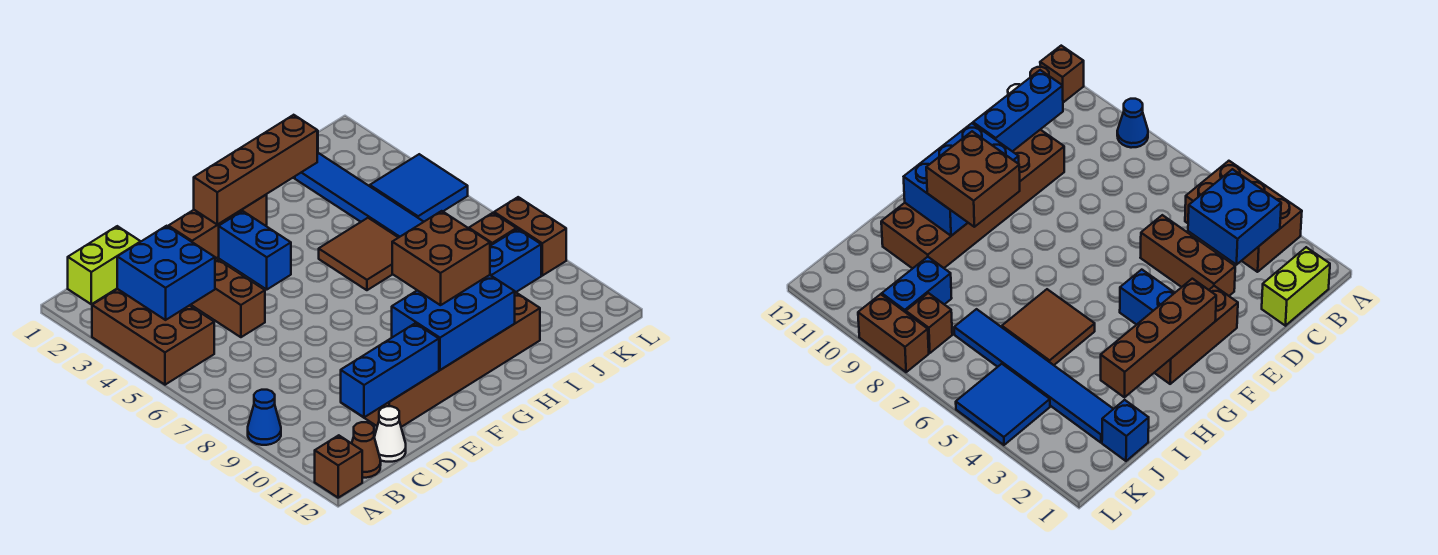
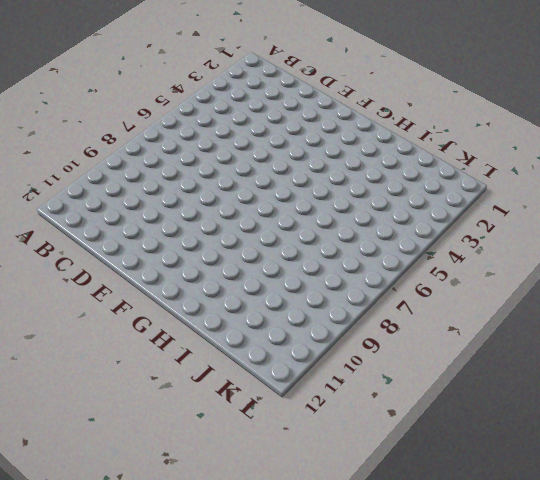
none -> brown brick A3:B5 level 1
none -> blue cone A9 level 1
none -> brown brick A12 level 1

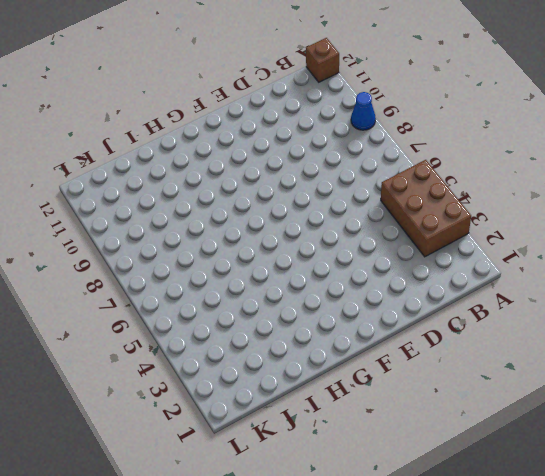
none -> lime brick B1:C1 level 1
none -> brown cone B12 level 1
none -> white cone C12 level 1

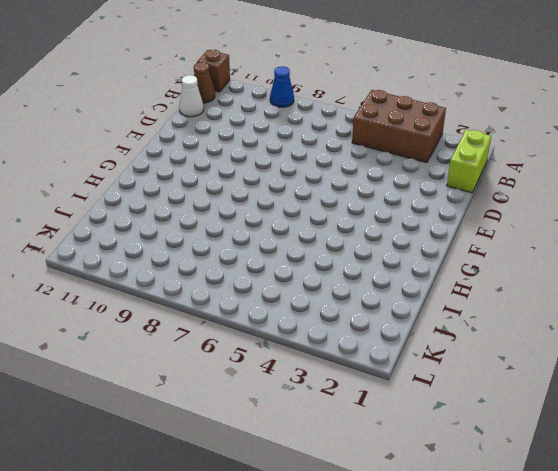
none -> brown brick D3:D5 level 1
none -> brown brick D10:I11 level 1
none -> brown brick E2:G2 level 1

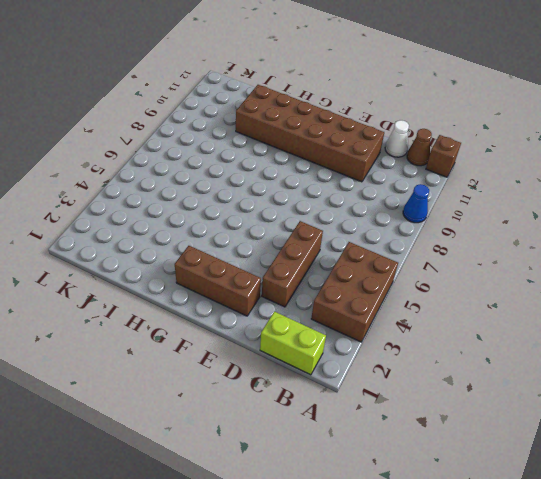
none -> blue brick F3:F4 level 1
none -> brown tile H5:I6 level 1
none -> blue brick J1 level 1

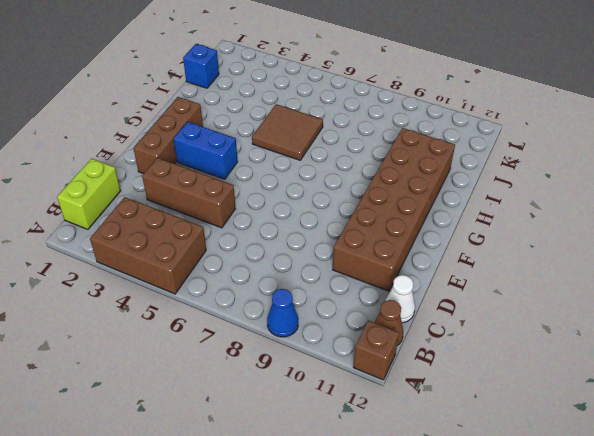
none -> blue tile J2:J7 level 1
none -> blue brick J9:K9 level 1
none -> blue tile K4:L5 level 1

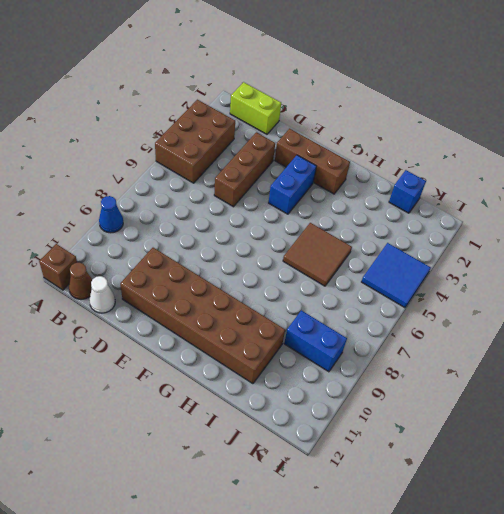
none -> blue tile J2:J7 level 1
none -> brown brick K8 level 1
none -> brown brick L8:L9 level 1

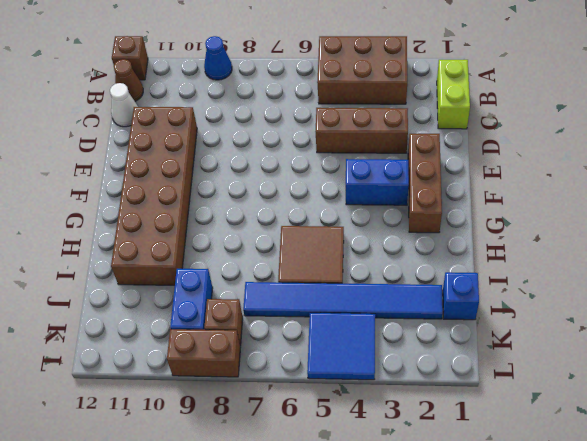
none -> blue brick B3:C4 level 2
none -> blue brick C11:E11 level 2
none -> brown brick F2:I2 level 2

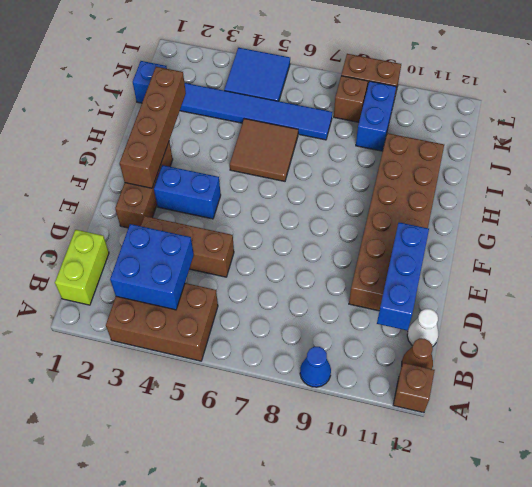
none -> blue brick F10:H11 level 2
none -> brown brick G9:H10 level 3

